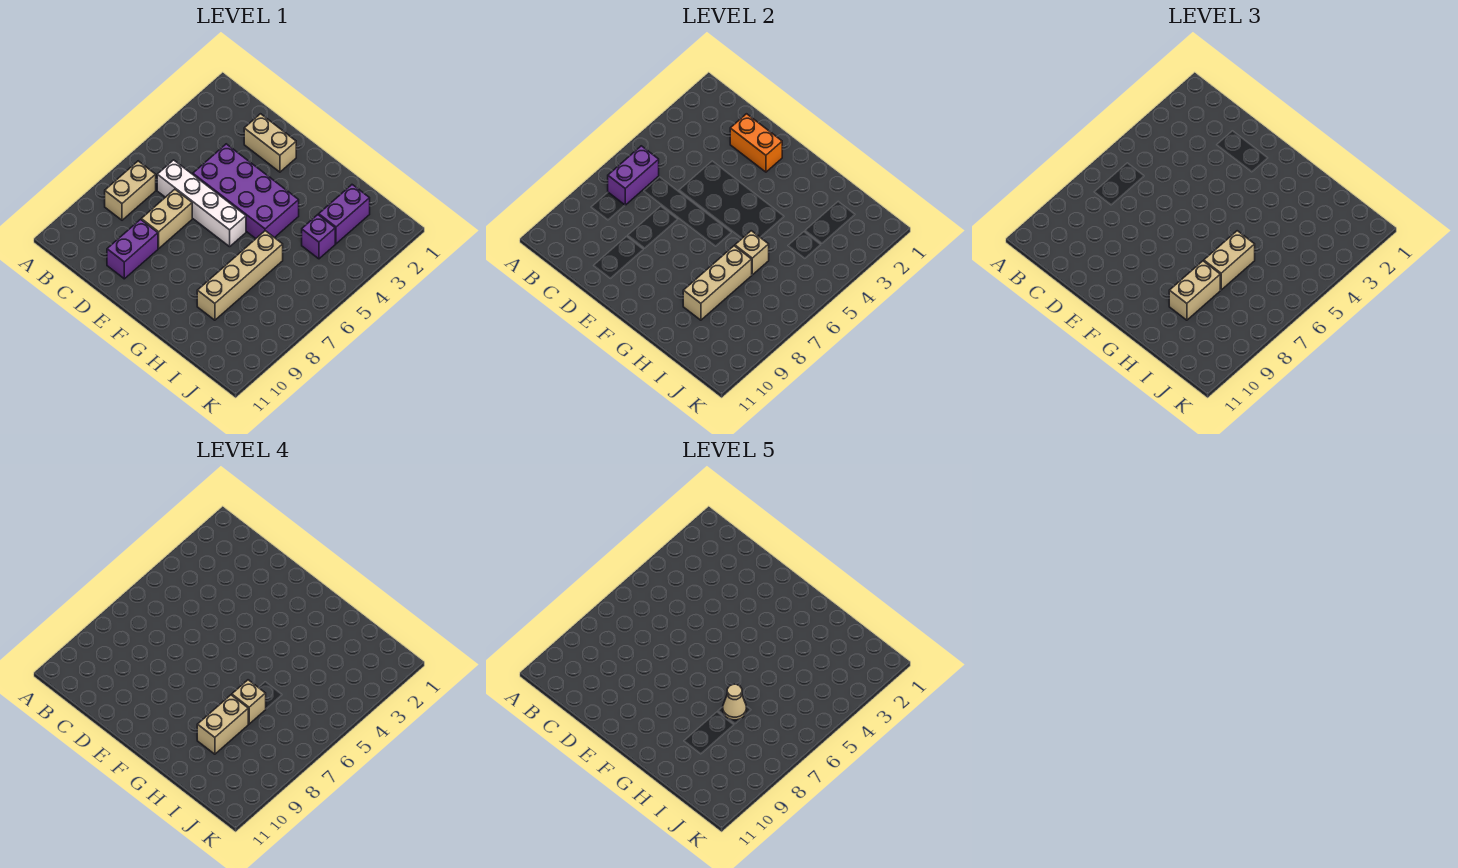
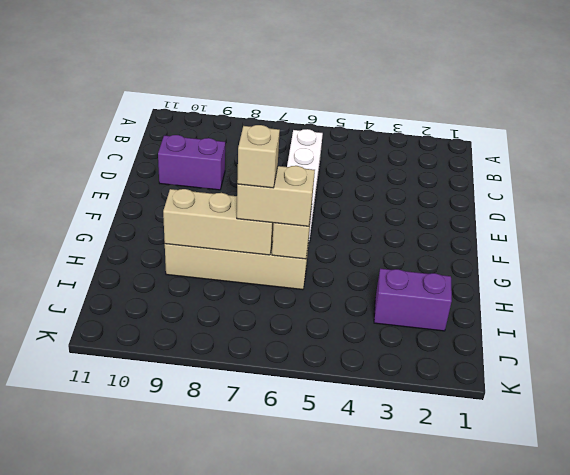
none -> tan brick B7:B8 level 1
none -> tan brick D2:E2 level 1
none -> purple brick D4:G5 level 1

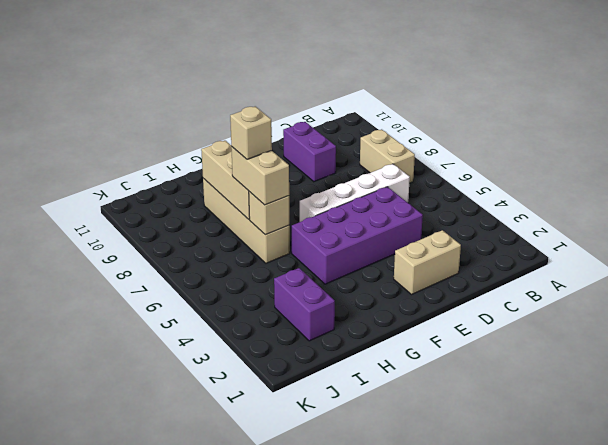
none -> tan brick D7:D8 level 1
none -> purple brick I4 level 1
none -> purple brick B6:B7 level 2

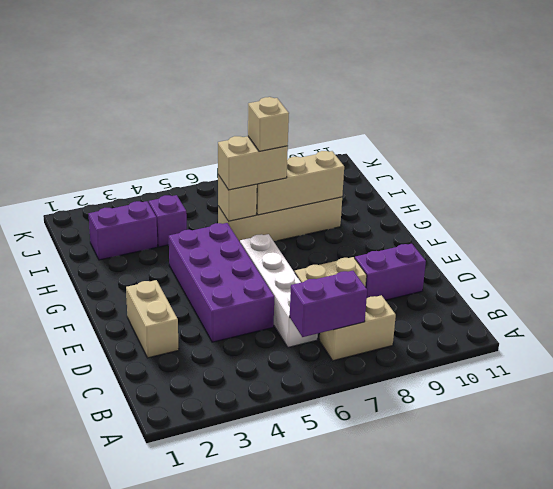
none -> orange brick D2:E2 level 2
none -> tan brick H8:H9 level 3
none -> tan brick H8:H9 level 4

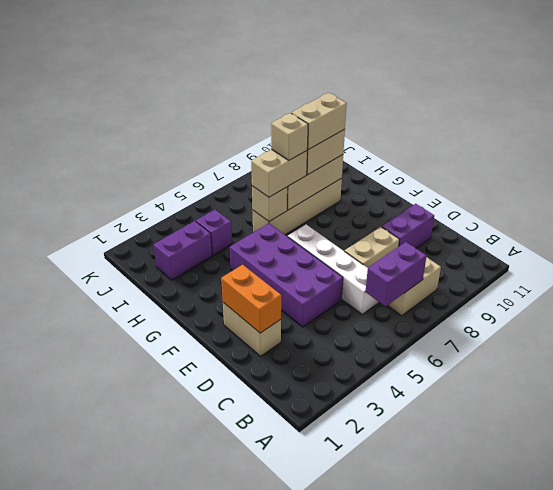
none -> tan cone H7 level 5

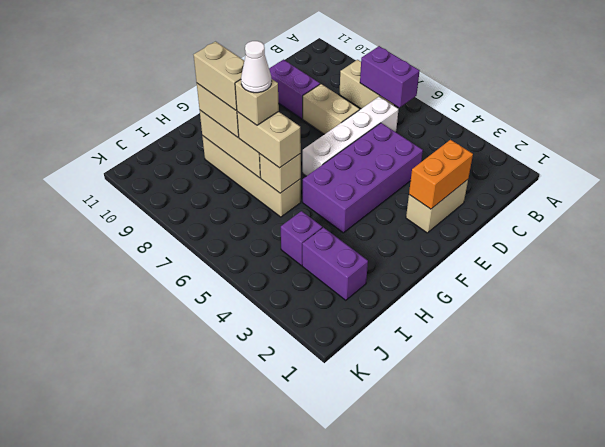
white cone H7 level 5 -> tan cone H7 level 5

